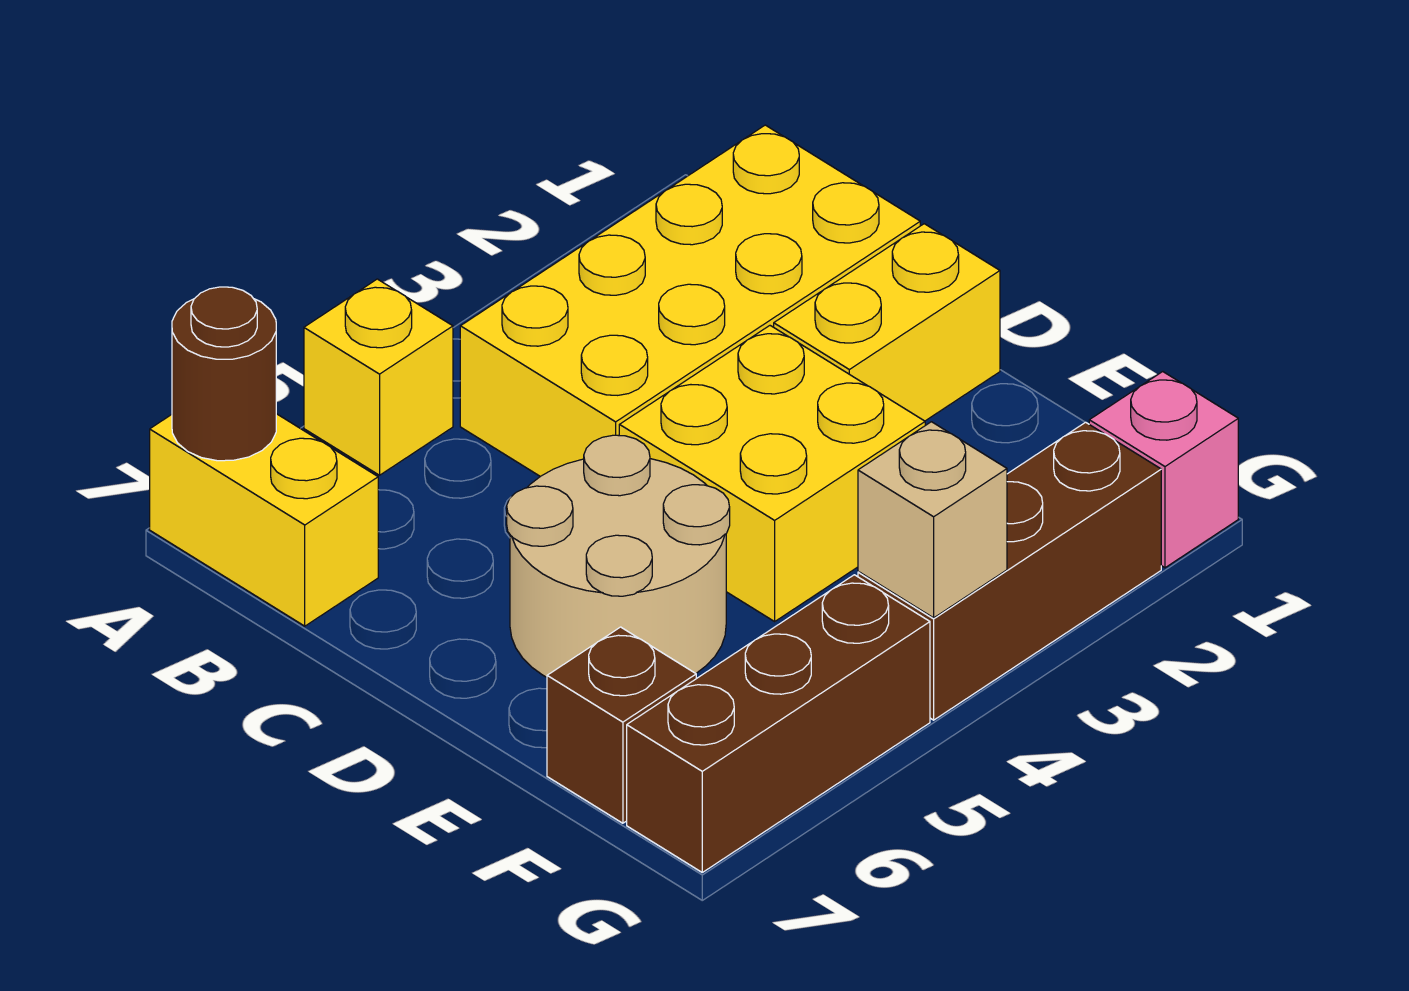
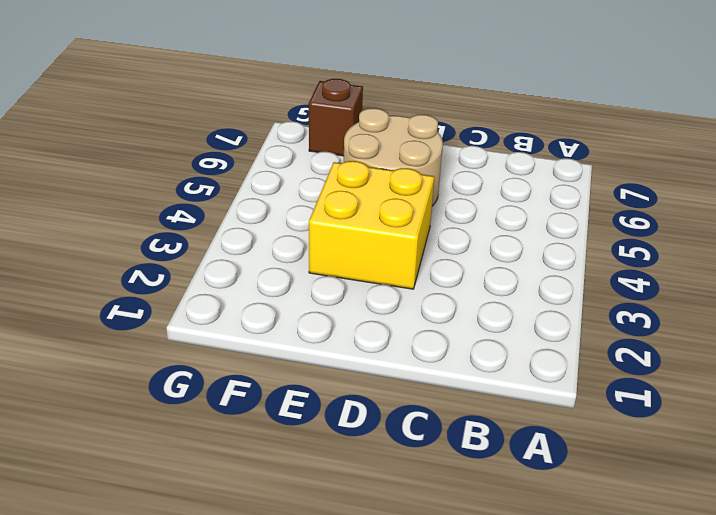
none -> yellow brick A5 level 1
none -> yellow brick A7:B7 level 1
none -> yellow brick B1:C4 level 1

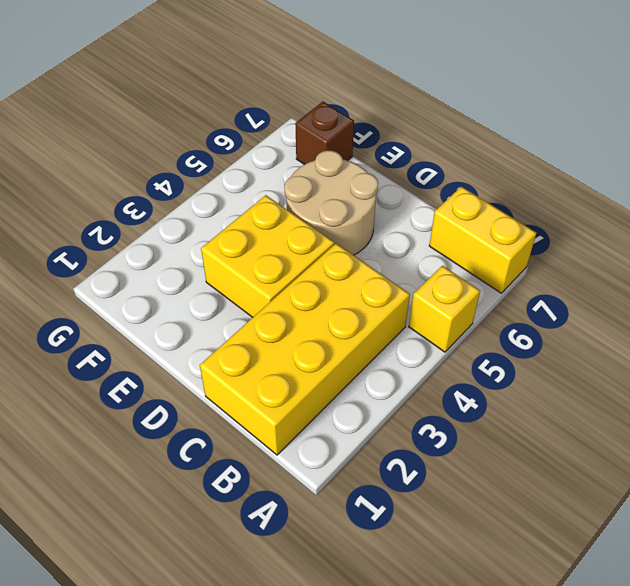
none -> yellow brick D1:D2 level 1
none -> pink brick G1 level 1
none -> brown brick G2:G4 level 1

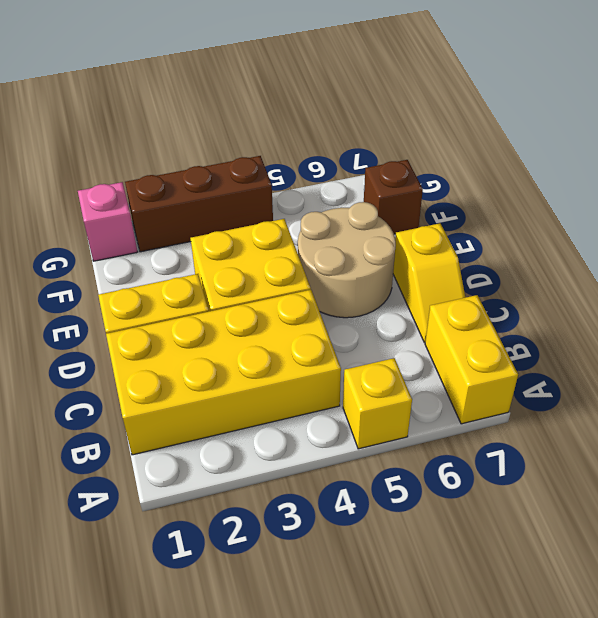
yellow slope C7:D7 level 1 top D -> none
none -> brown brick G5:G7 level 1
none -> brown round brick A7 level 2
none -> tan brick G4 level 2

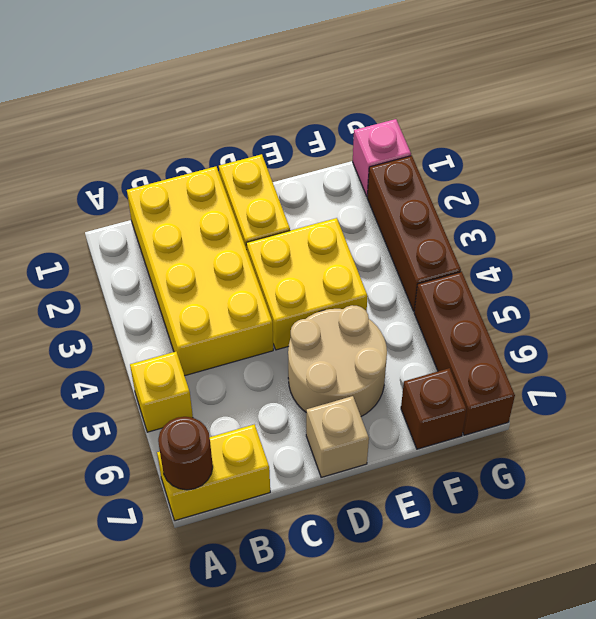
tan brick D7 level 1 -> tan brick G4 level 2

